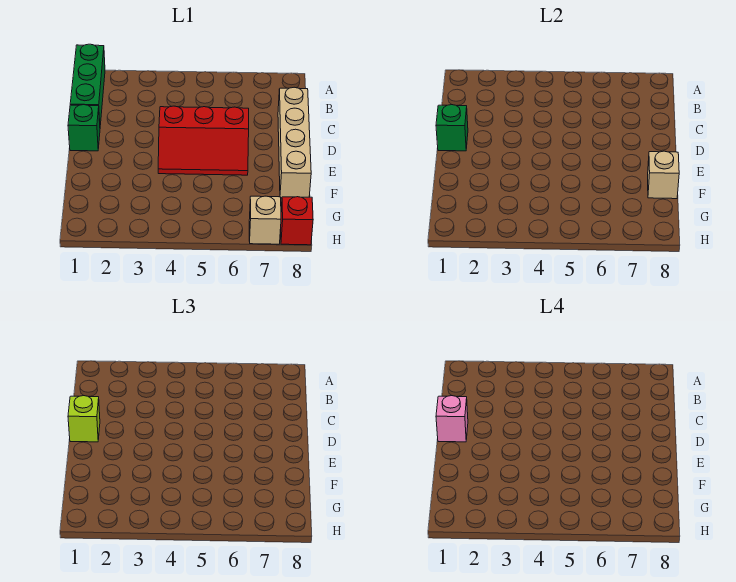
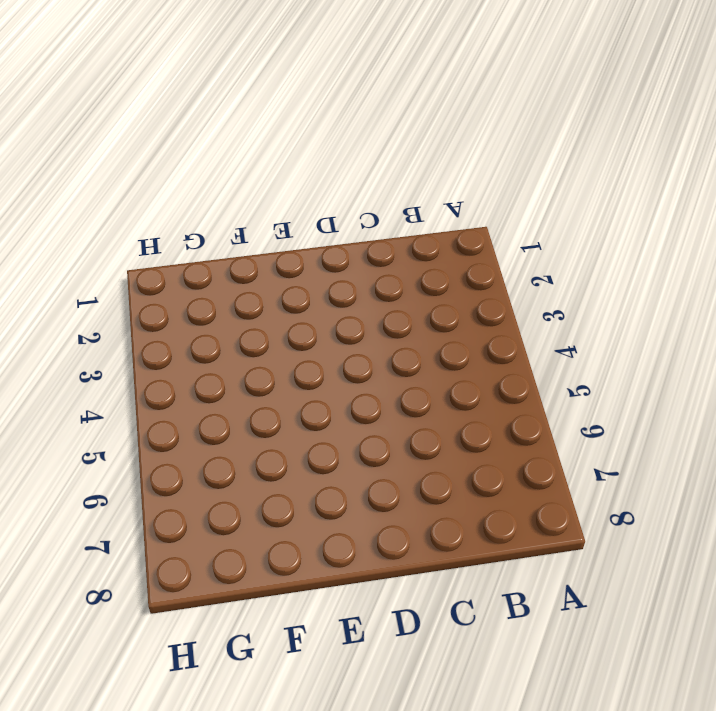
none -> green brick A1:C1 level 1
none -> tan brick C8:F8 level 1

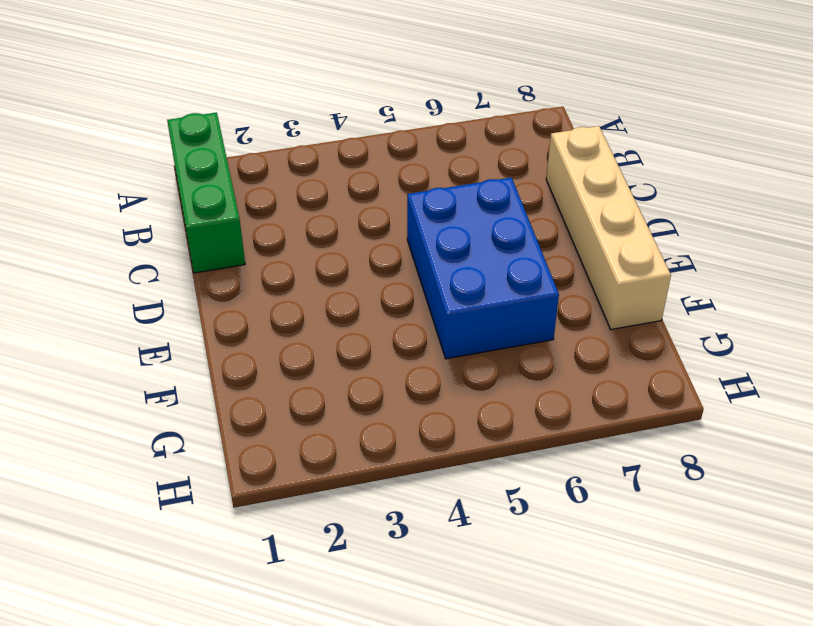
blue brick D5:F6 level 1 -> red slope D4:E6 level 1 top D
none -> green brick D1 level 1
none -> tan brick H7 level 1

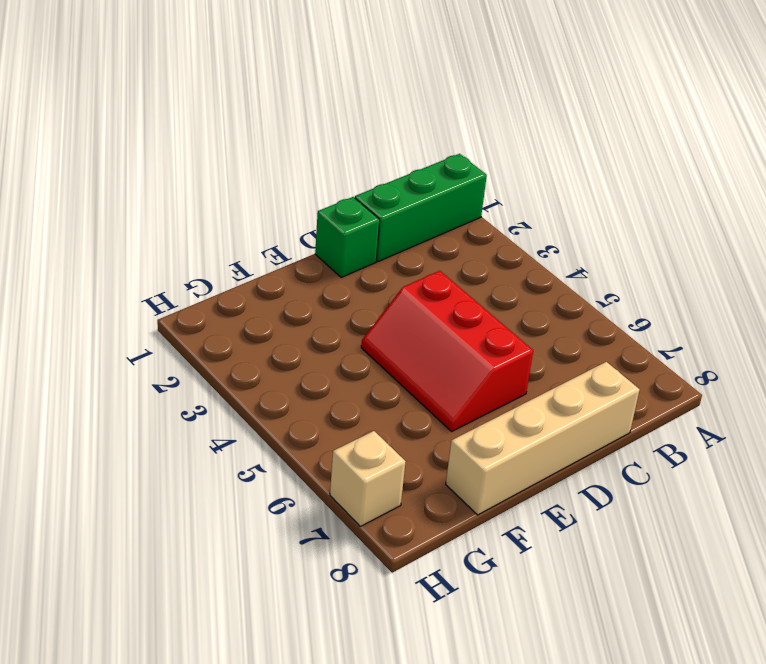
none -> red brick H8 level 1
none -> green brick D1 level 2

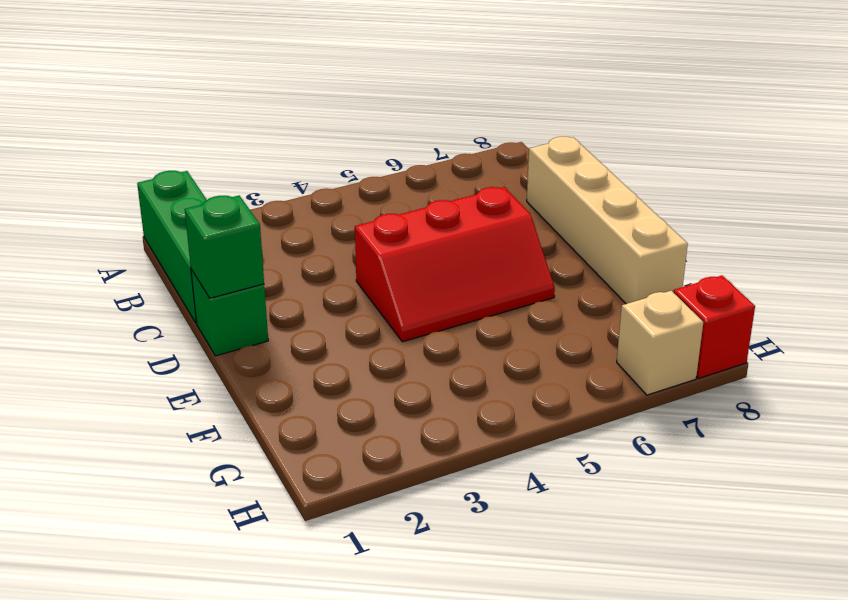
none -> tan brick F8 level 2
none -> lime brick D1 level 3

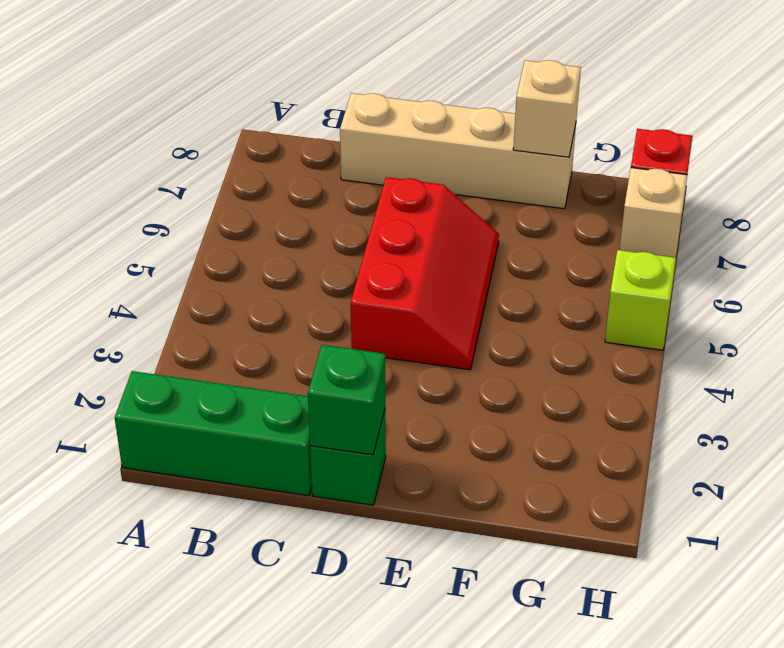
lime brick H5 level 1 -> lime brick D1 level 3
none -> pink brick D1 level 4

